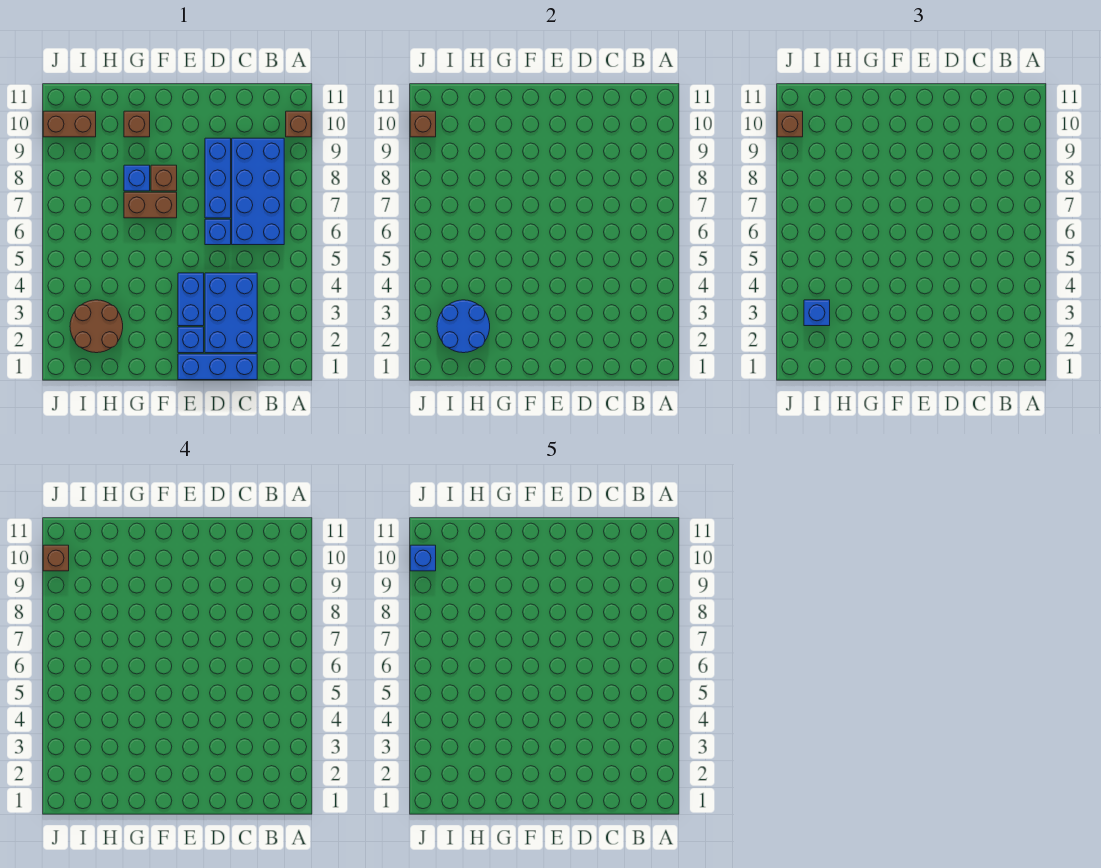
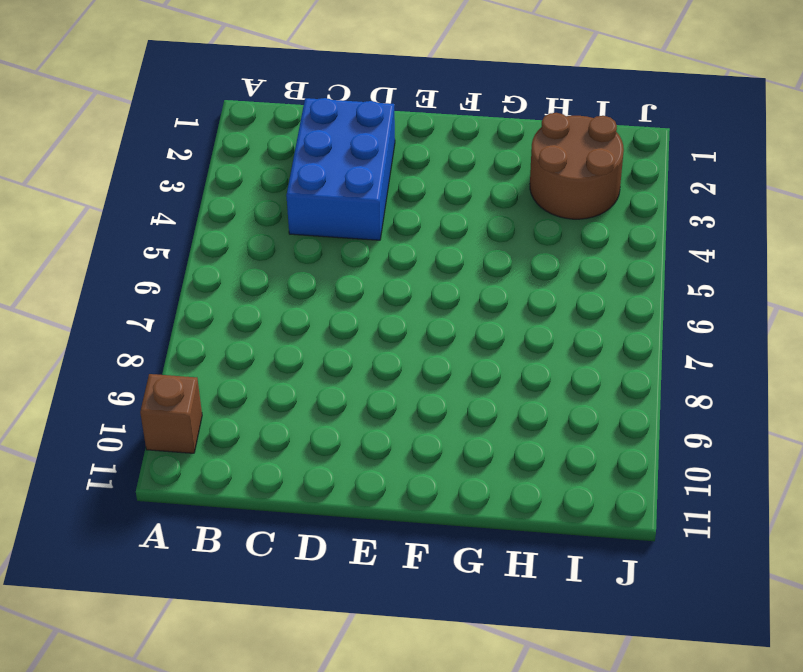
none -> blue brick B6:C9 level 1
none -> blue brick C1:E1 level 1
none -> blue brick D6 level 1

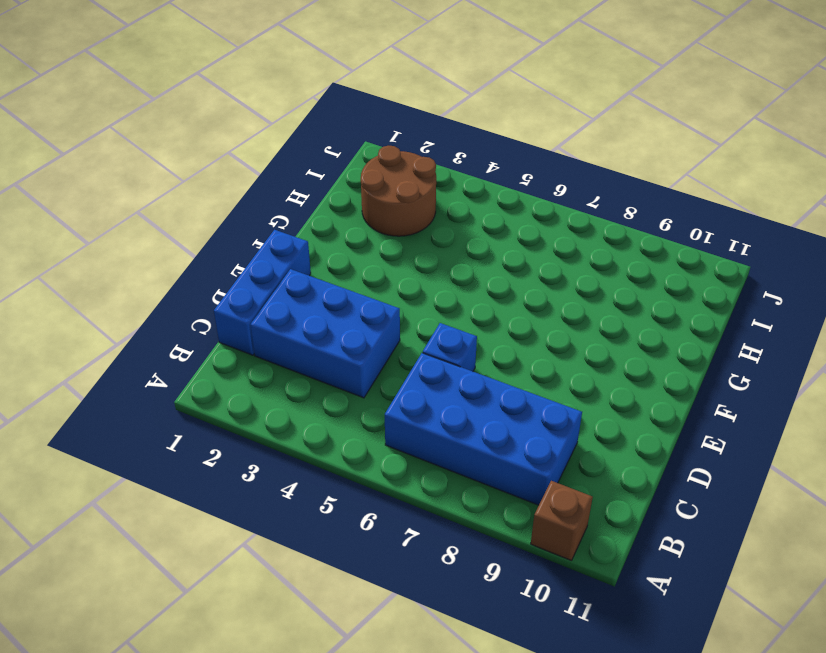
none -> blue brick D7:D9 level 1
none -> blue brick E2 level 1
none -> blue brick E3:E4 level 1

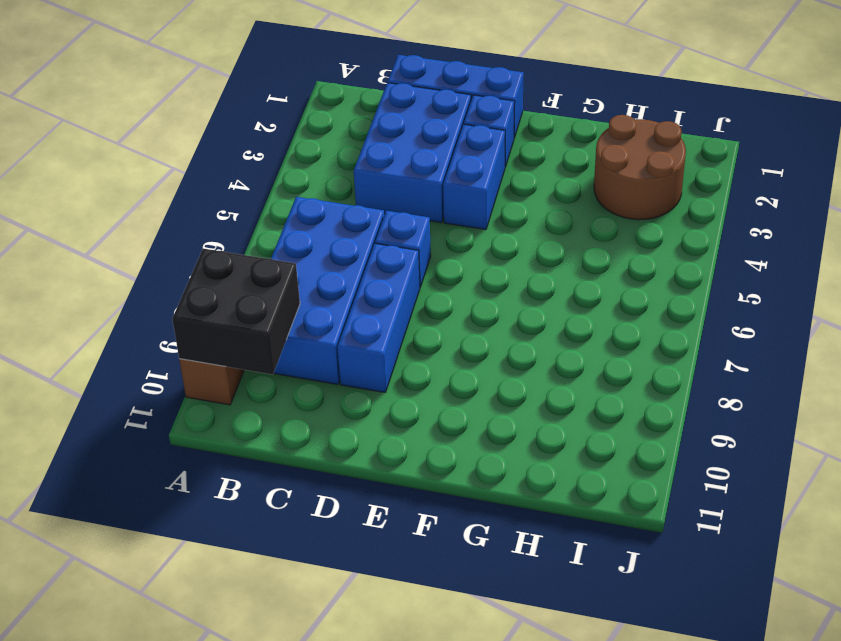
black brick A9:B10 level 2 -> none
none -> brown brick F7:G7 level 1
none -> brown brick F8 level 1
none -> blue brick G8 level 1

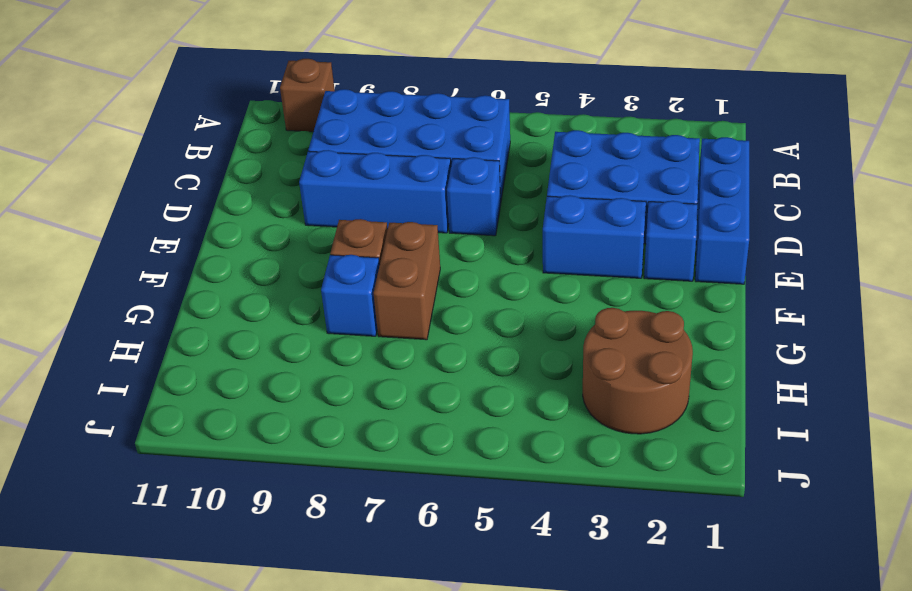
none -> brown brick G10 level 1
none -> brown brick I10:J10 level 1
none -> blue round brick H2:I3 level 2

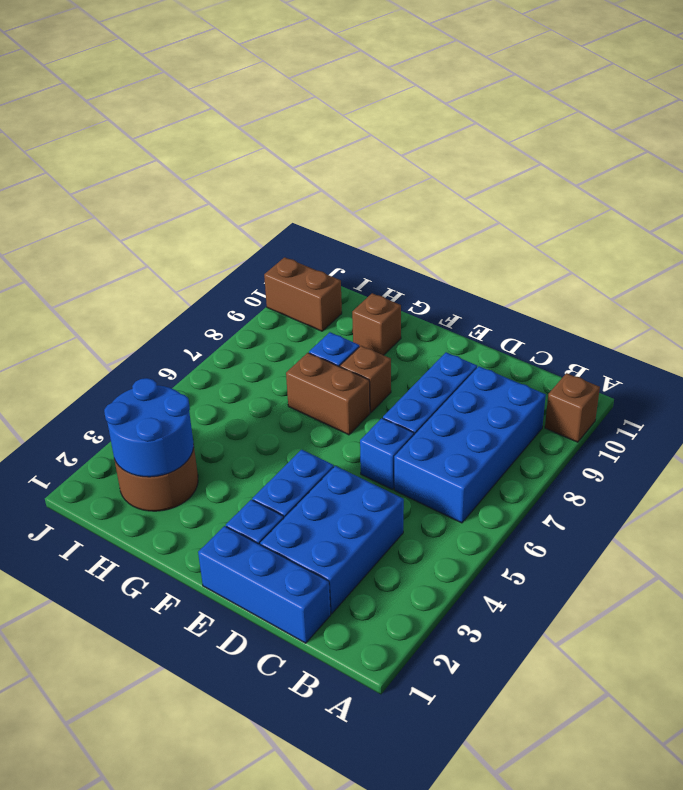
none -> brown brick J10 level 2
none -> blue brick I3 level 3
none -> brown brick J10 level 3

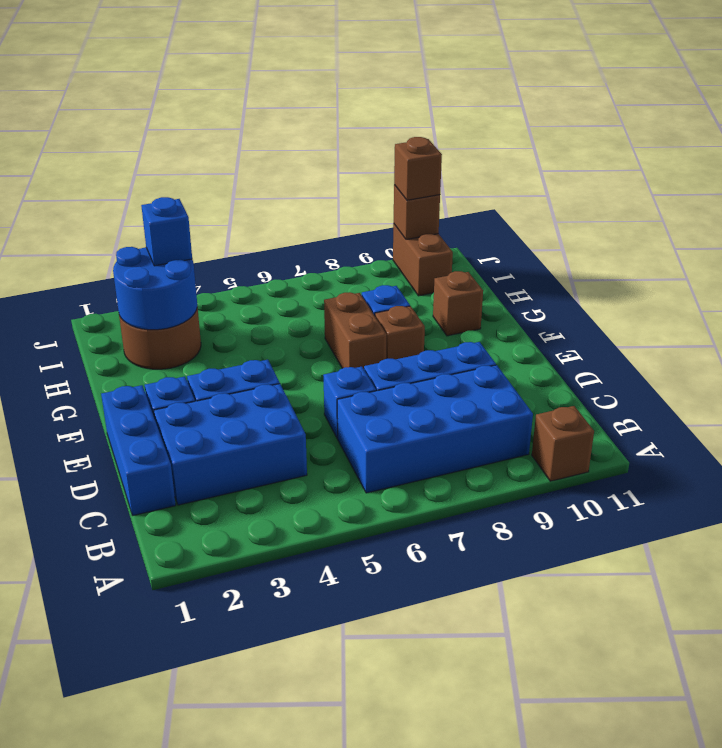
none -> brown brick J10 level 4
none -> blue brick J10 level 5

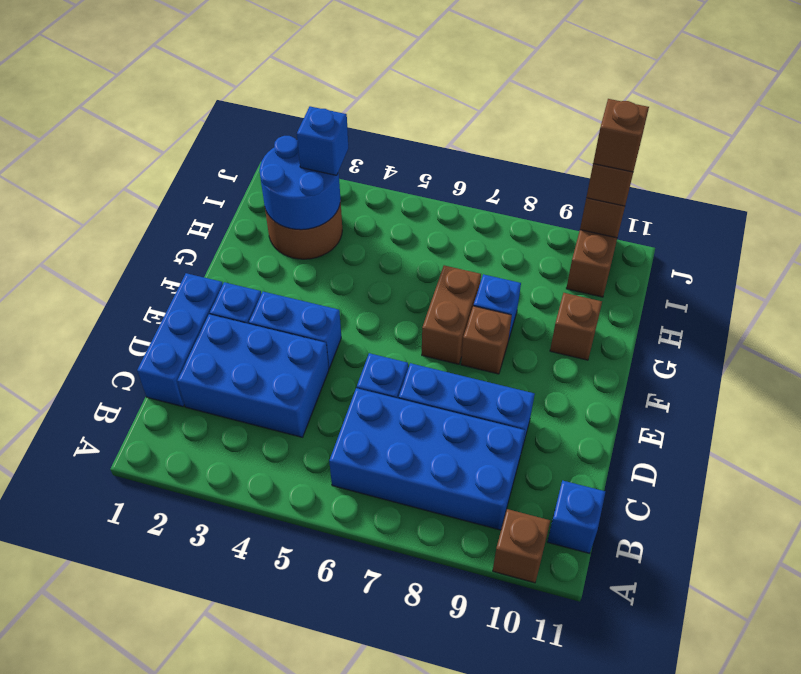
blue brick B11 level 1 -> blue brick J10 level 5

